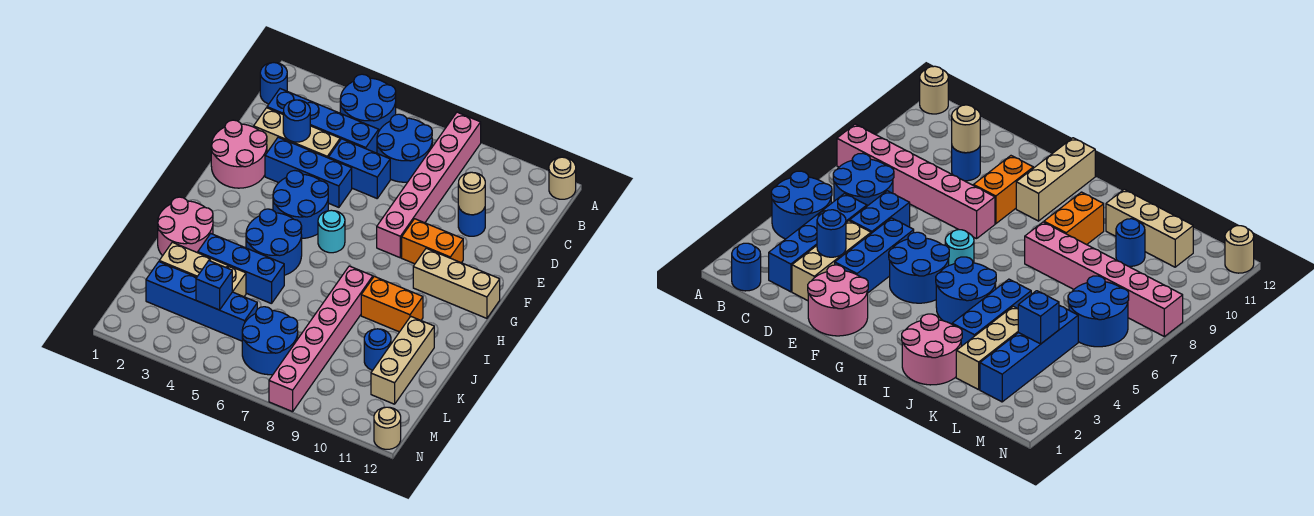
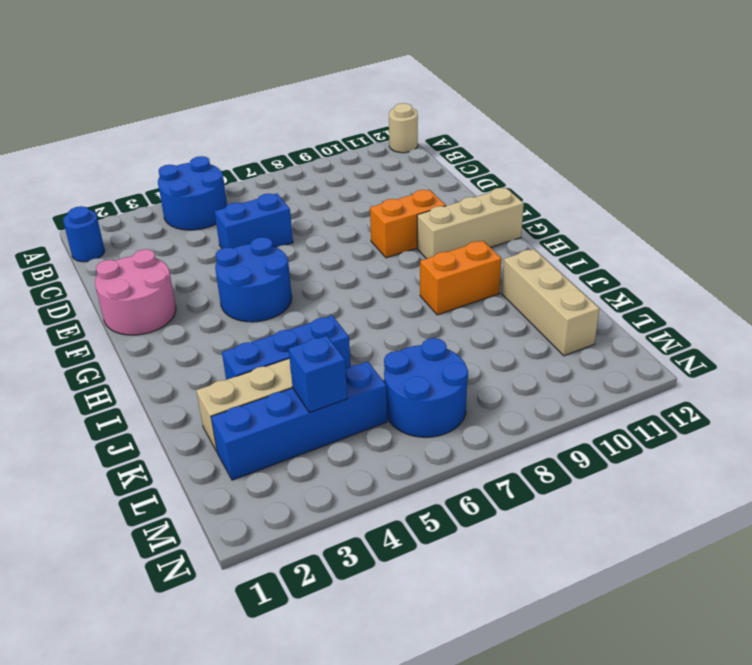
none -> pink brick A8:F8 level 1
none -> blue round brick B6:C7 level 1
none -> blue brick C2:C5 level 1

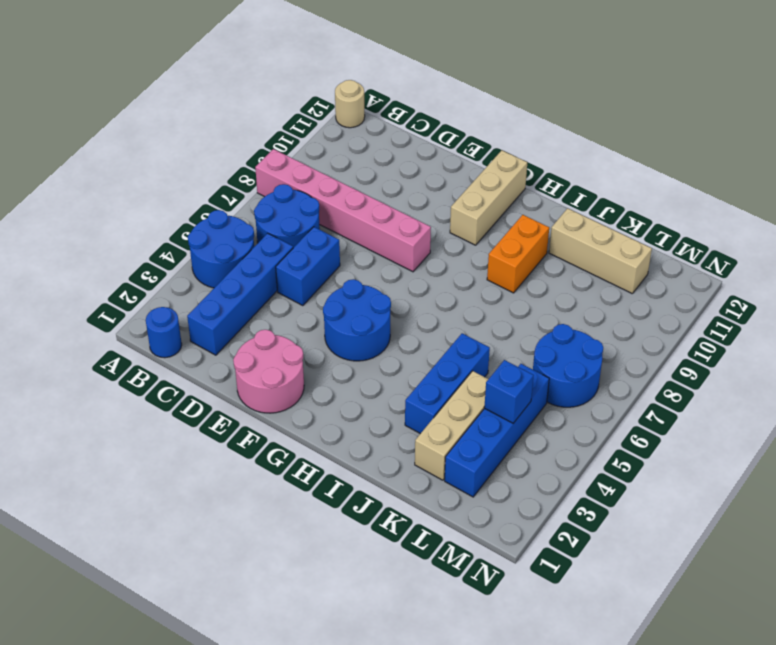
none -> tan brick D2:D4 level 1
none -> blue round brick D10 level 1
none -> blue brick E3:E5 level 1

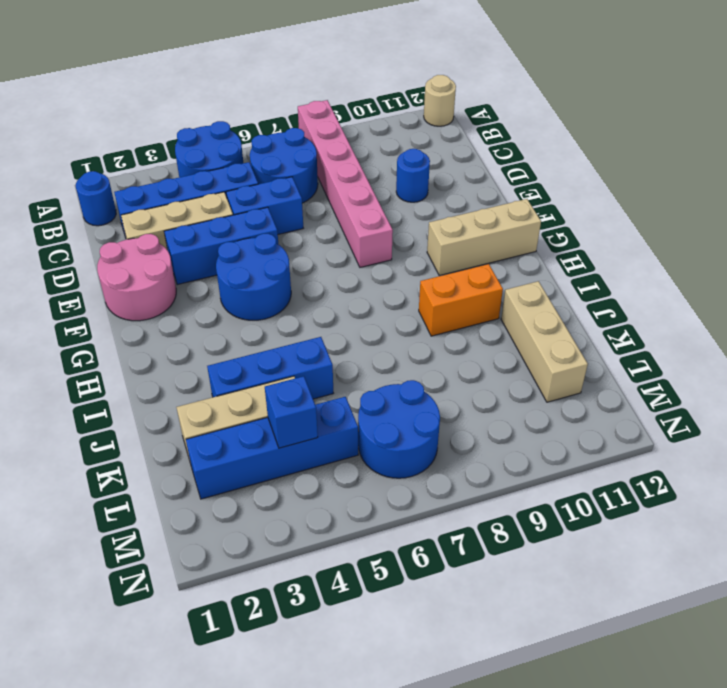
none -> orange brick F9:F10 level 1
none -> cyan round brick G6 level 1
none -> blue round brick H4:I5 level 1

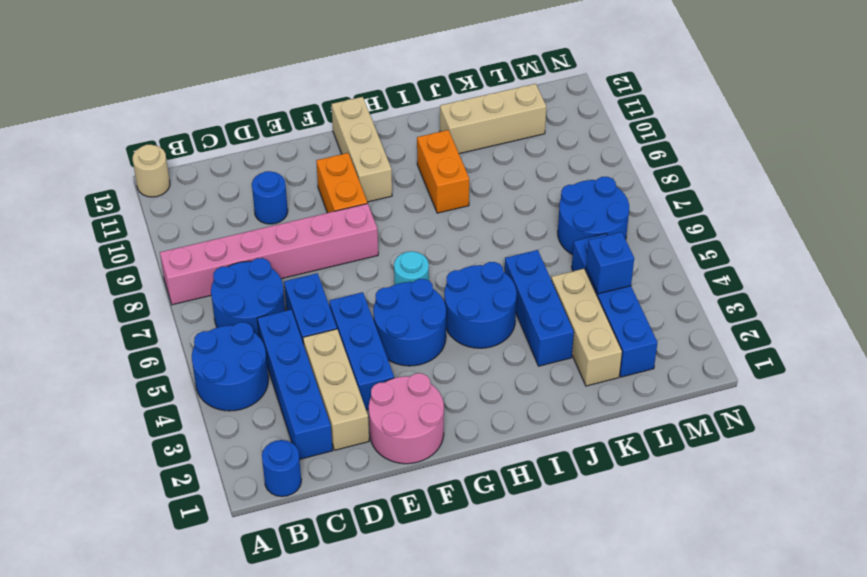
none -> pink round brick I1:J2 level 1
none -> pink brick I8:N8 level 1
none -> blue round brick K10 level 1

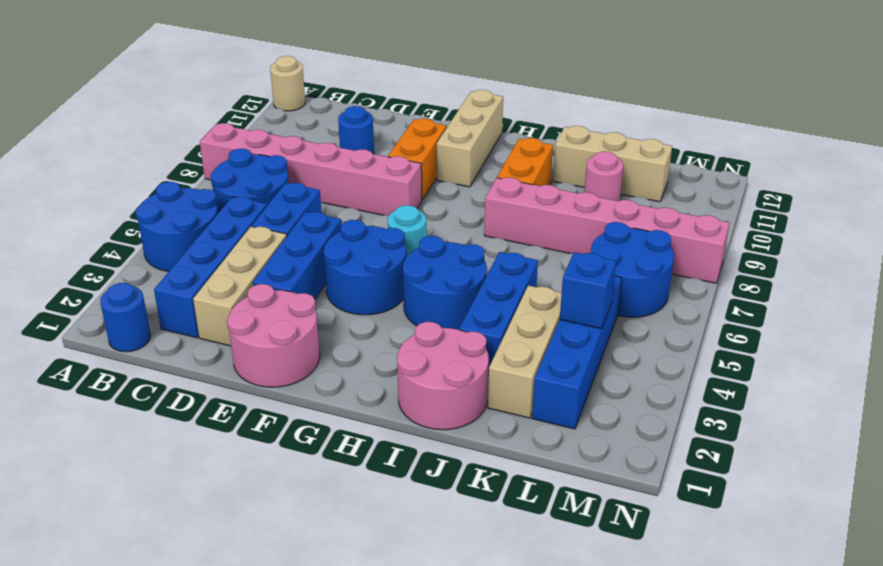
pink round brick K10 level 1 -> blue round brick K10 level 1
none -> tan round brick N12 level 1
none -> blue round brick D3 level 2
none -> tan round brick D10 level 2

